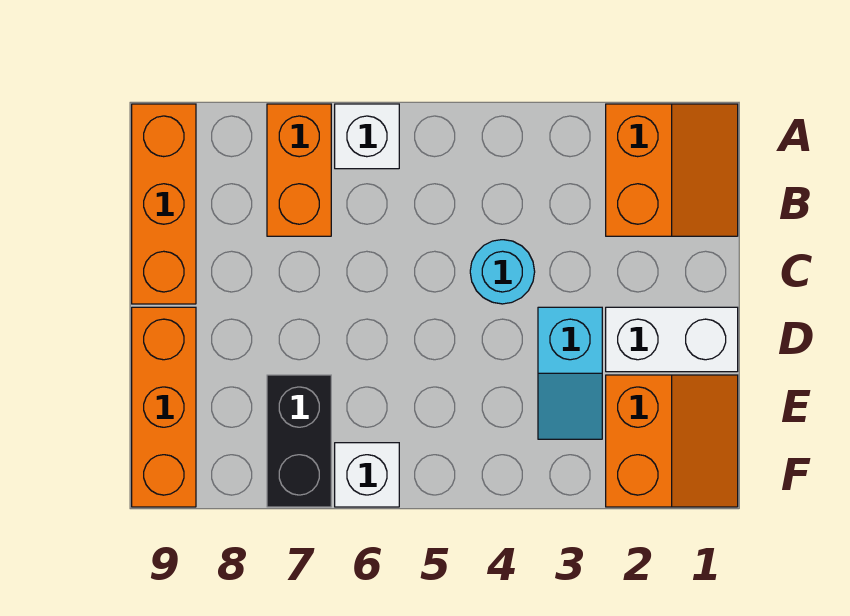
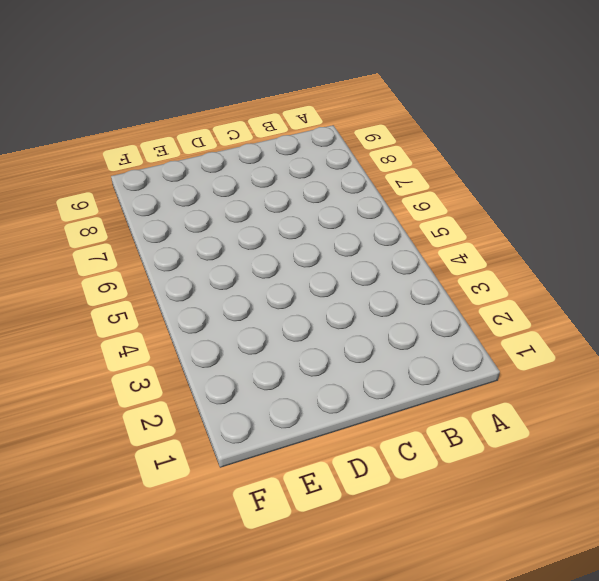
none -> orange slope A1:B2 level 1 top 2
none -> white brick A6 level 1

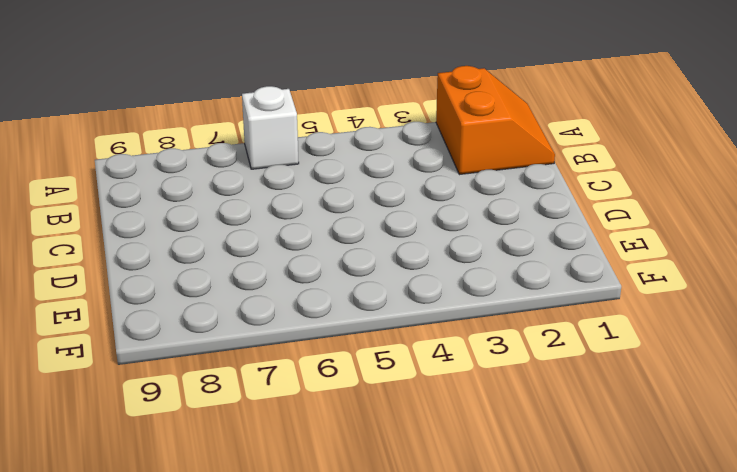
none -> orange brick A7:B7 level 1
none -> orange brick A9:C9 level 1

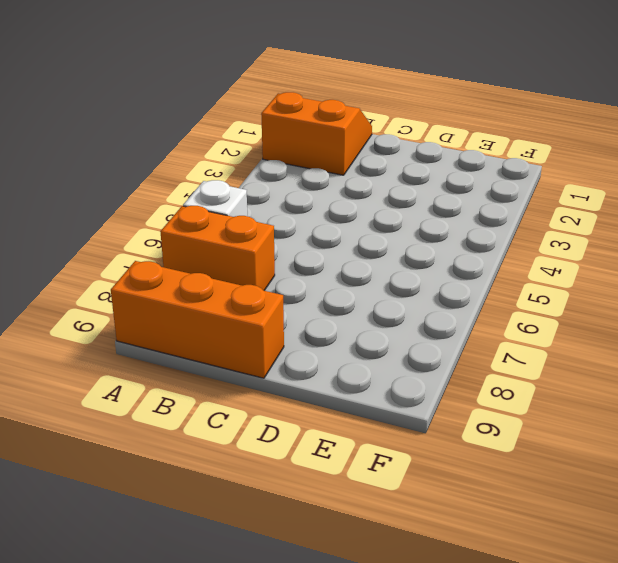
none -> cyan round brick C4 level 1
none -> white brick D1:D2 level 1

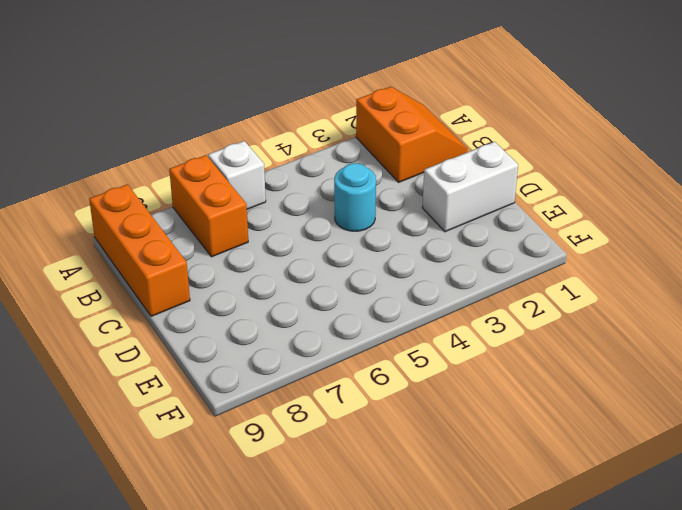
none -> cyan slope D3:E3 level 1 top D
none -> orange brick D9:F9 level 1

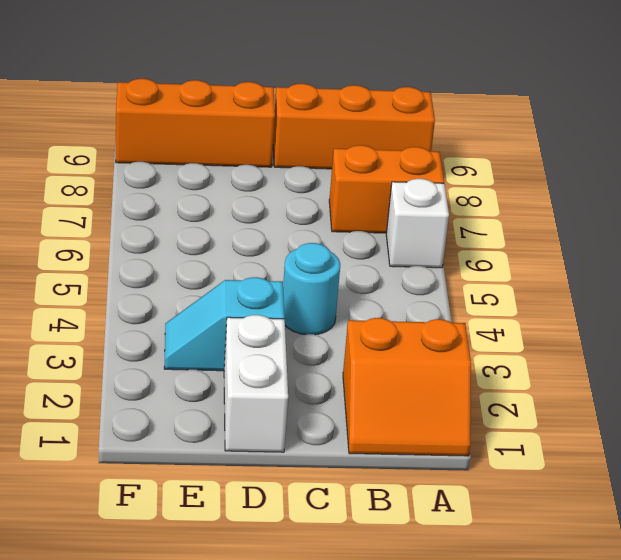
none -> orange slope E1:F2 level 1 top 2
none -> black brick E7:F7 level 1

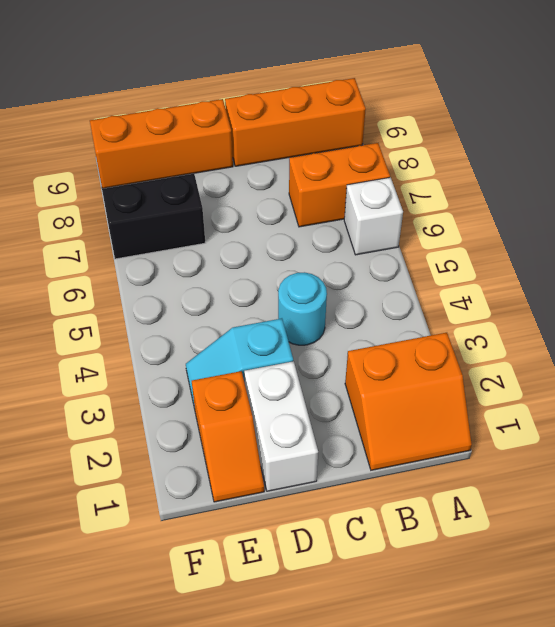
orange slope E1:E2 level 1 top 2 -> orange slope E1:F2 level 1 top 2
none -> white brick F6 level 1

